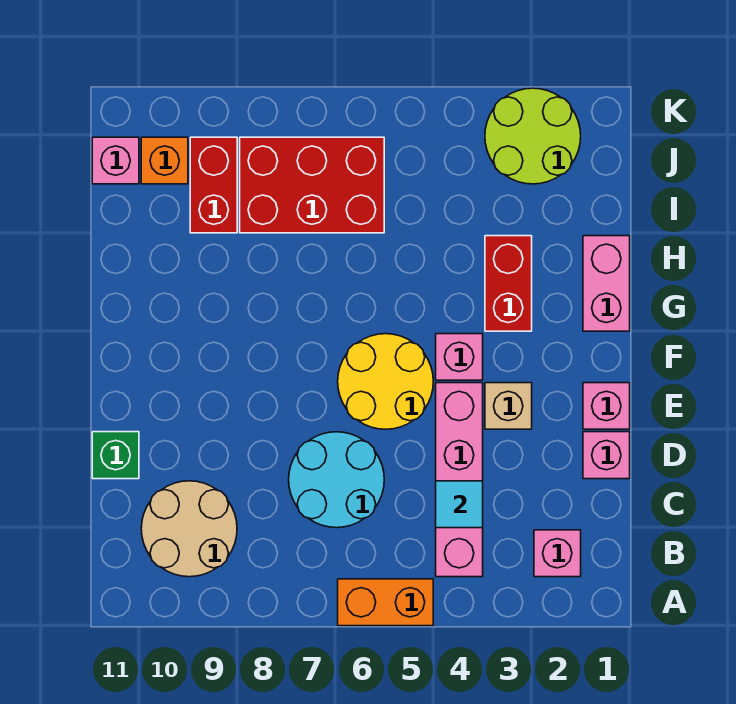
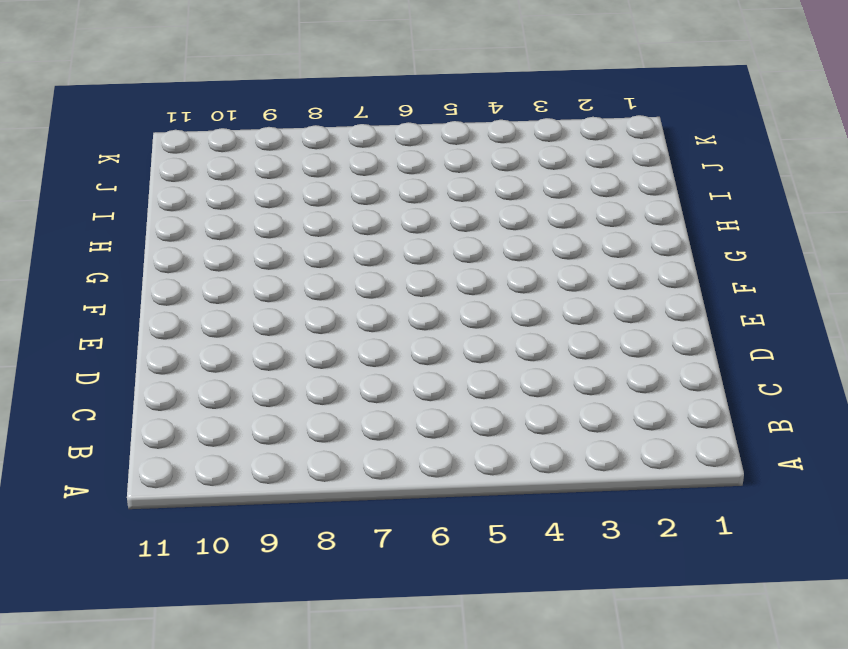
none -> orange brick A5:A6 level 1
none -> pink brick B2 level 1
none -> pink brick B4:E4 level 1

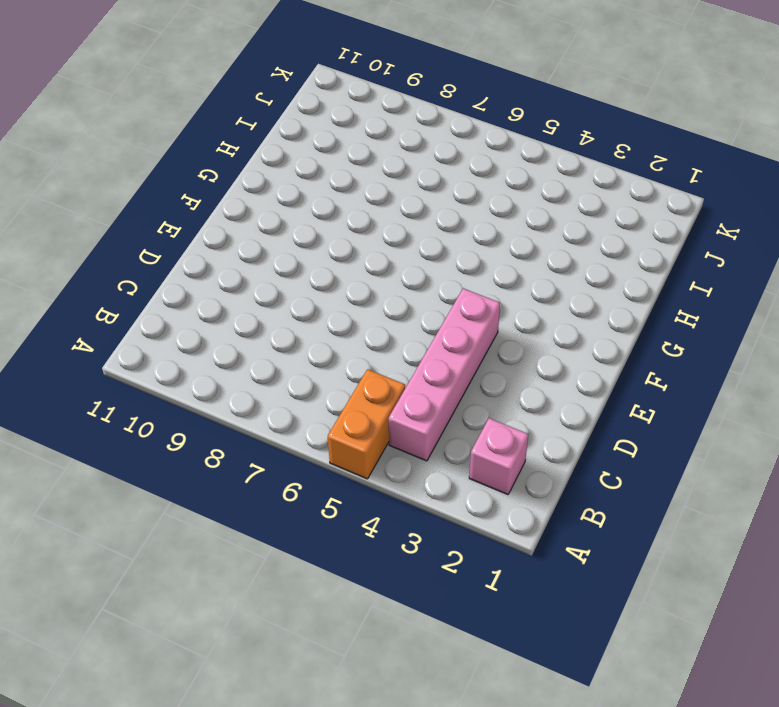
orange brick A5:B5 level 1 -> orange brick A5:A6 level 1
none -> tan round brick B9:C10 level 1
none -> cyan round brick C6:D7 level 1
none -> pink brick D1 level 1

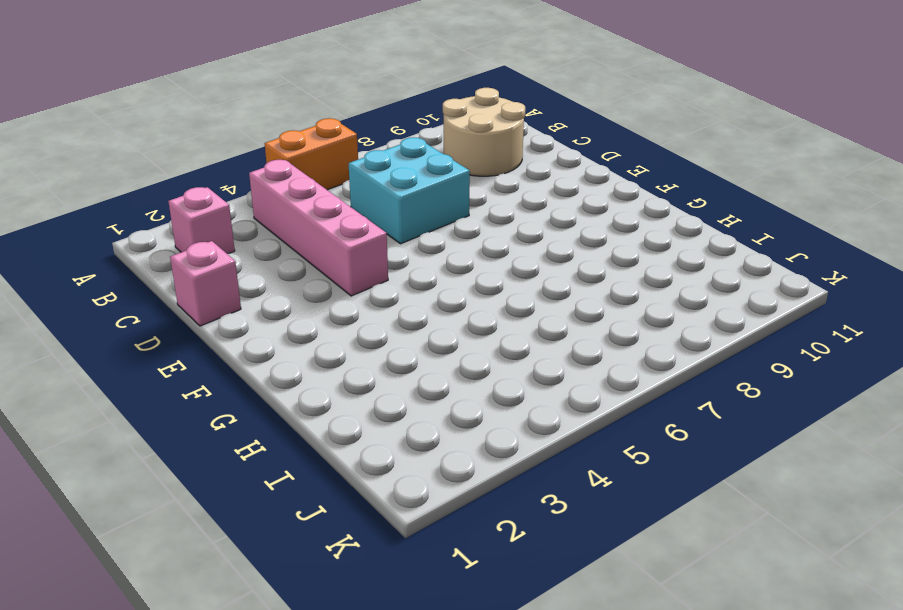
cyan brick C6:D7 level 1 -> cyan round brick C6:D7 level 1
none -> green brick D11 level 1
none -> pink brick E1 level 1
none -> tan brick E3 level 1

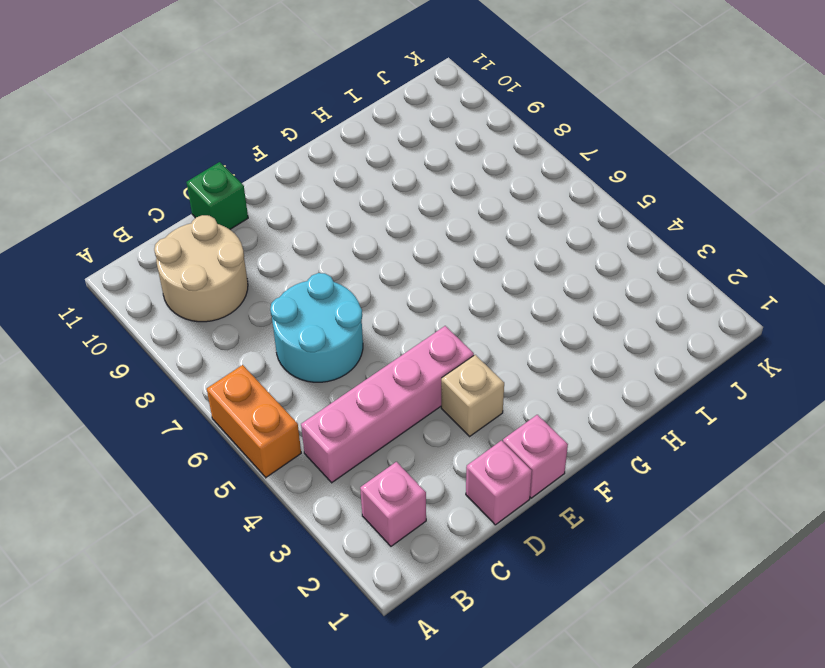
none -> yellow round brick E5:F6 level 1
none -> pink brick F4 level 1
none -> pink brick G1:H1 level 1

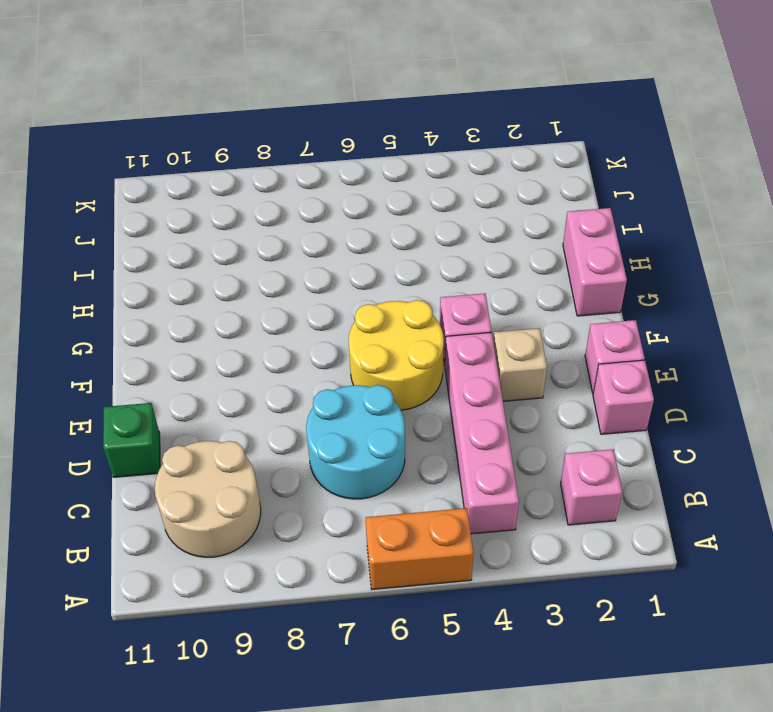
none -> red brick G3:H3 level 1
none -> red brick I6:J8 level 1
none -> red brick I9:J9 level 1

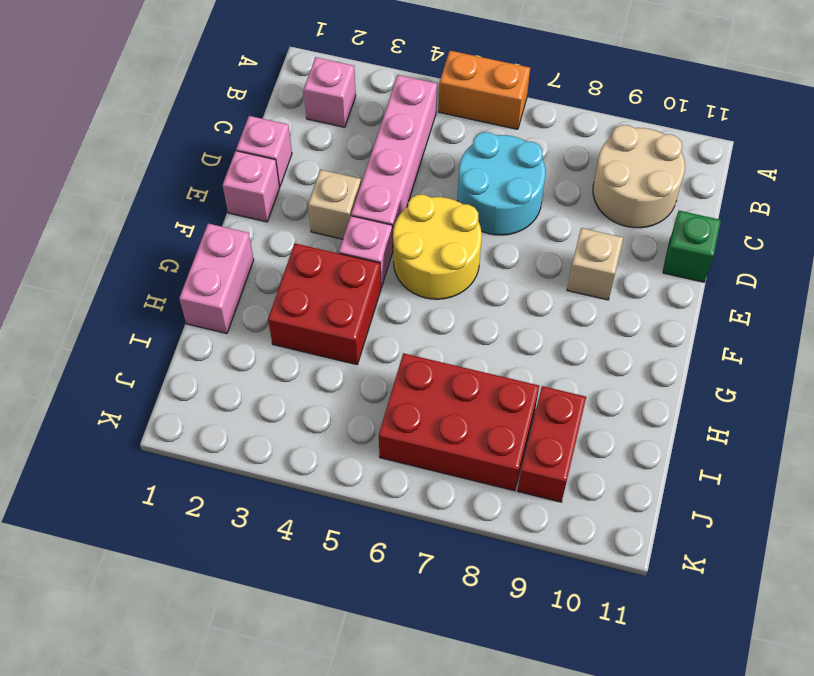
tan brick E9 level 1 -> none
red brick G3:H4 level 1 -> red brick G3:H3 level 1
none -> lime round brick J2:K3 level 1
none -> orange brick J10 level 1
none -> pink brick J11 level 1

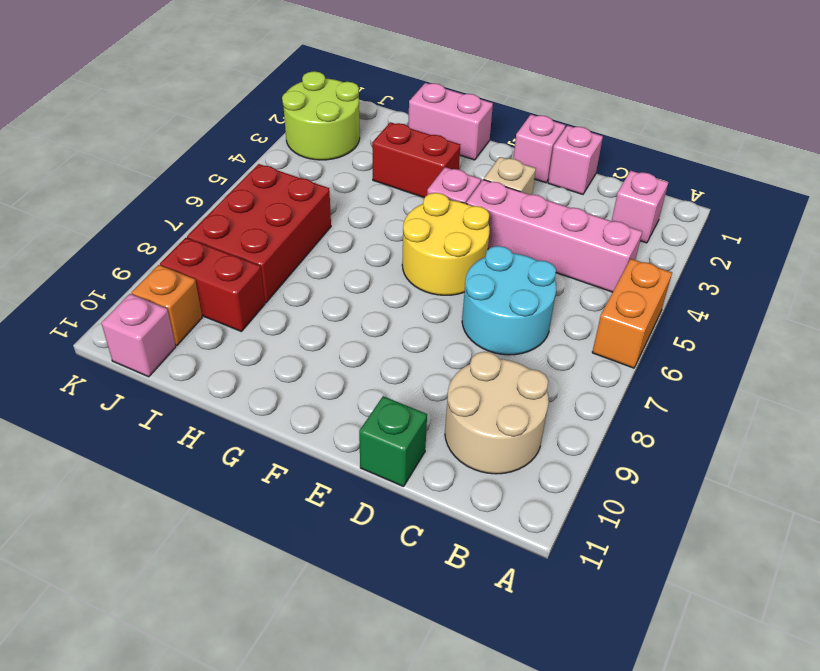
none -> cyan tile C4 level 2

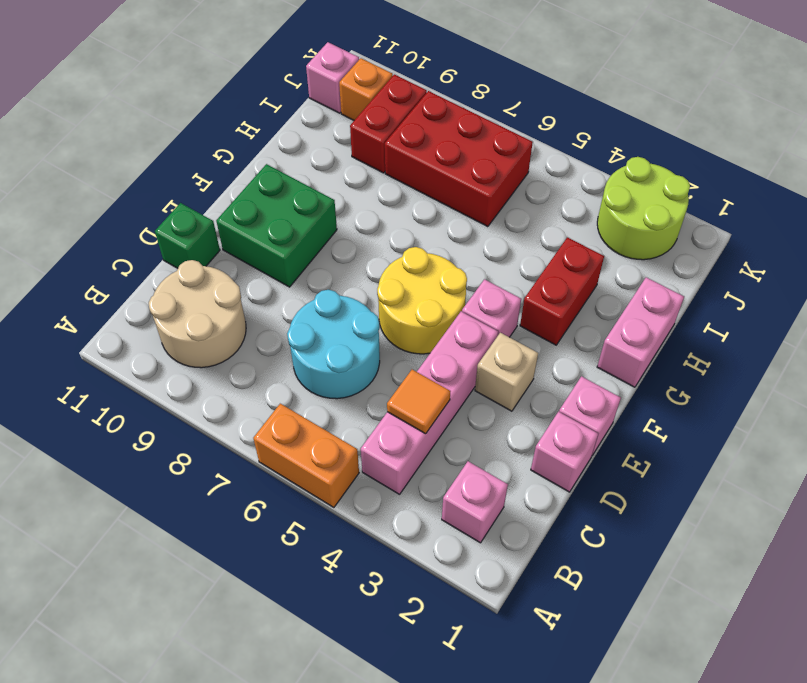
orange tile C4 level 2 -> cyan tile C4 level 2
green brick E9:F10 level 1 -> none

